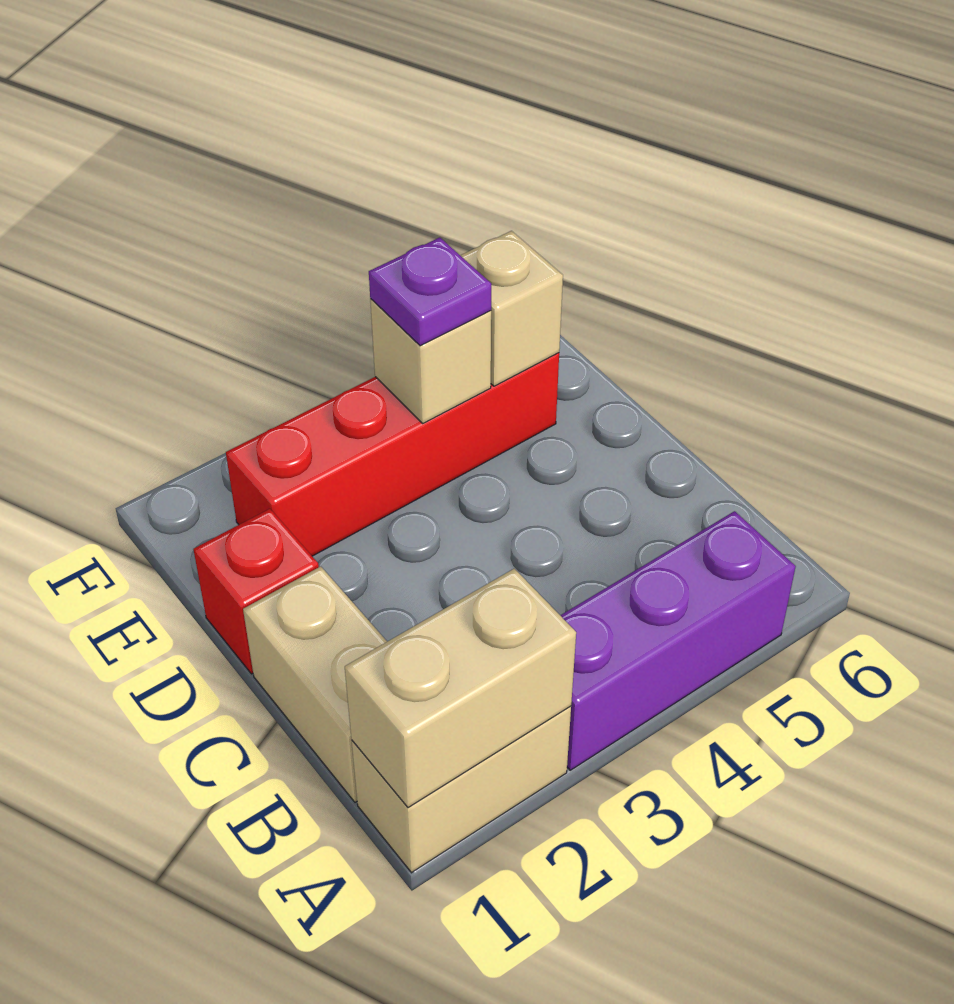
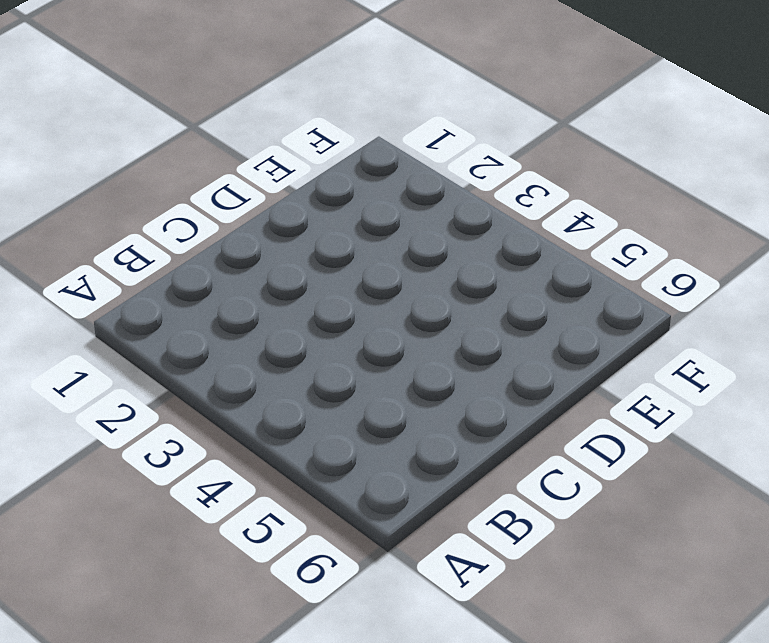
none -> tan brick A1:A2 level 1
none -> purple brick A3:A5 level 1

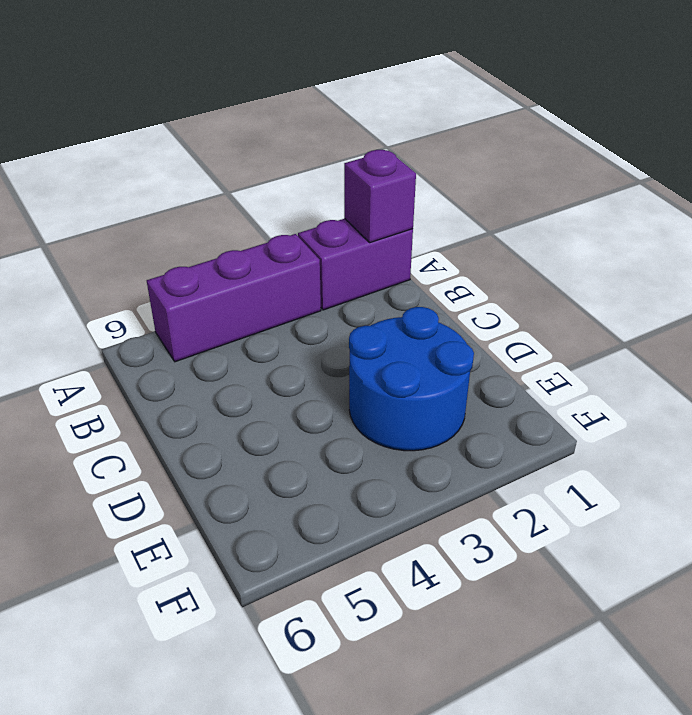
purple brick A1:A2 level 1 -> tan brick A1:A2 level 1
purple brick A1 level 2 -> tan brick A1:A2 level 2
blue round brick D2:E3 level 1 -> red brick E2:E5 level 1
none -> tan brick B1:C1 level 1
none -> red brick D1 level 1

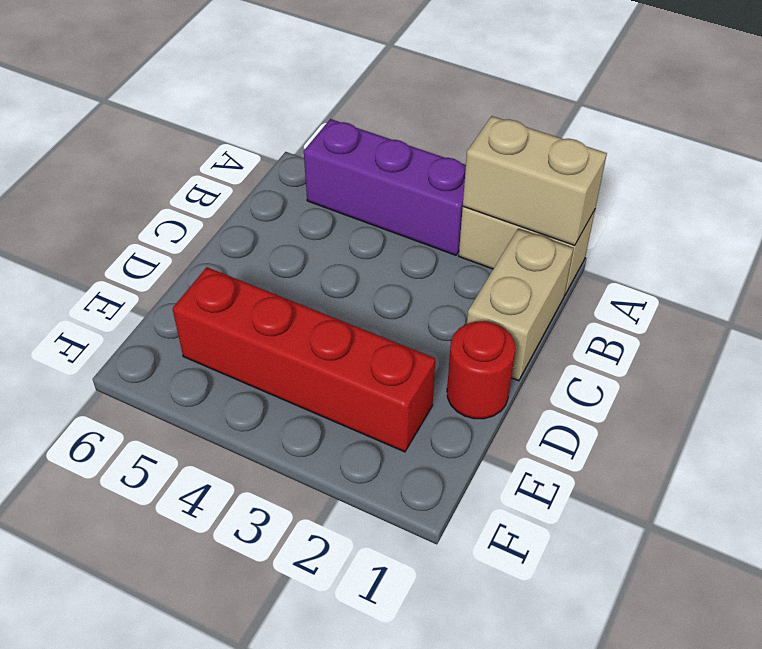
red round brick D1 level 1 -> red brick D1 level 1
none -> tan brick E4 level 2
none -> tan brick E5 level 2

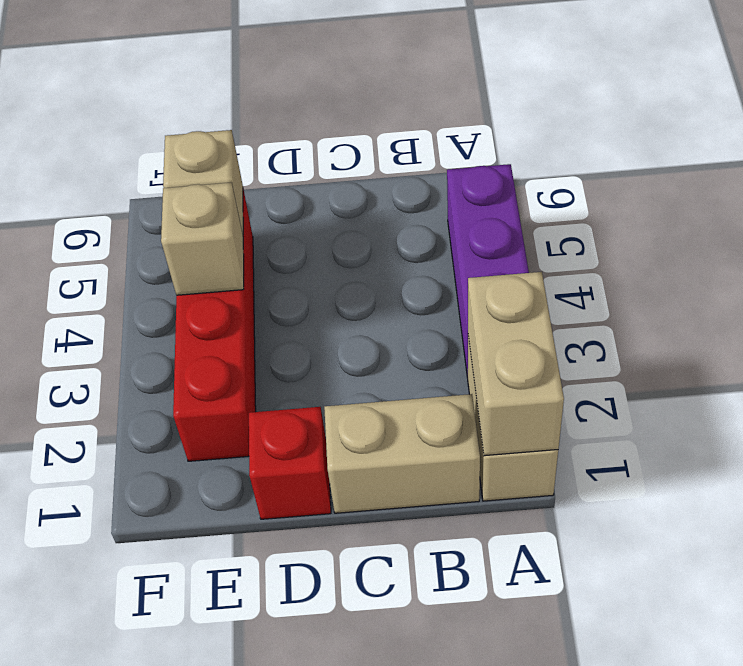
none -> purple plate E4 level 3

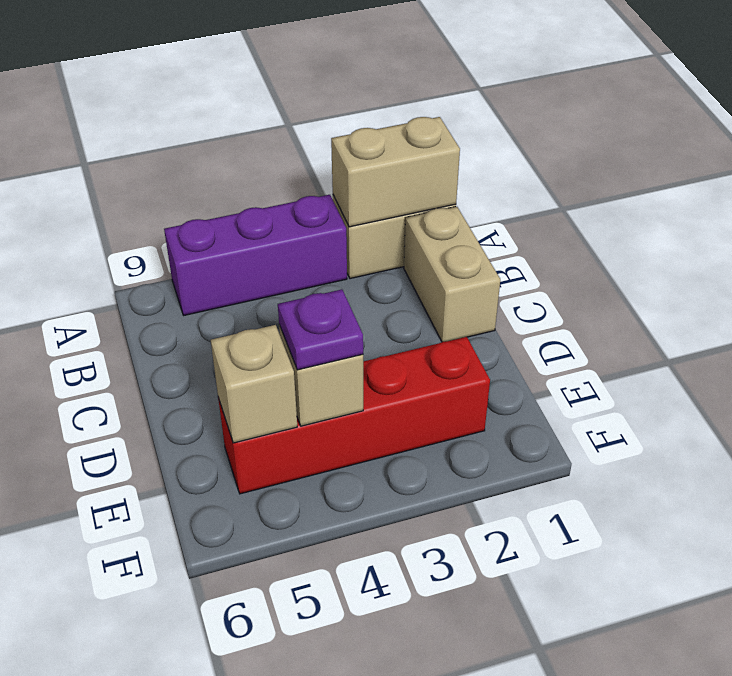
none -> red brick D1 level 1

